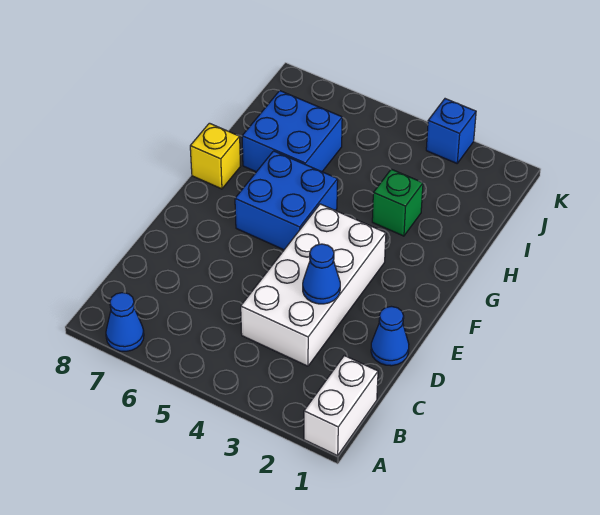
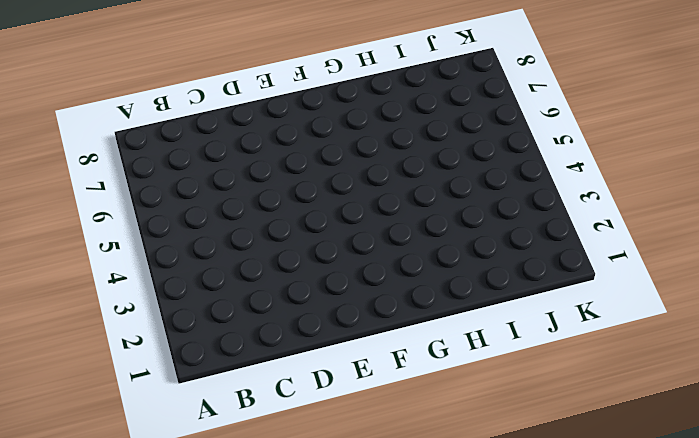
none -> white brick A1:B1 level 1
none -> blue cone A7 level 1

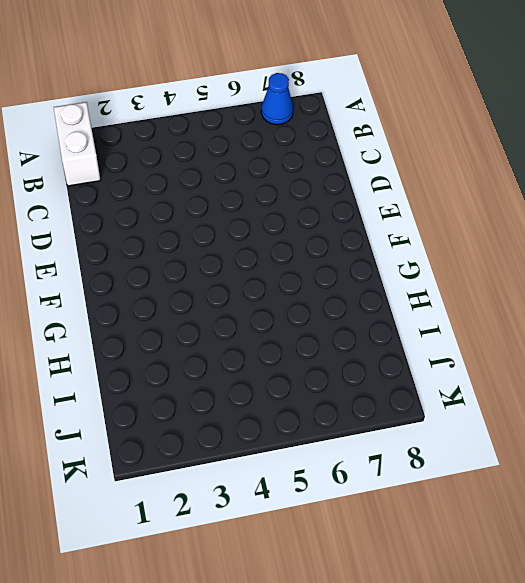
none -> white brick C3:F4 level 1
none -> blue cone D1 level 1

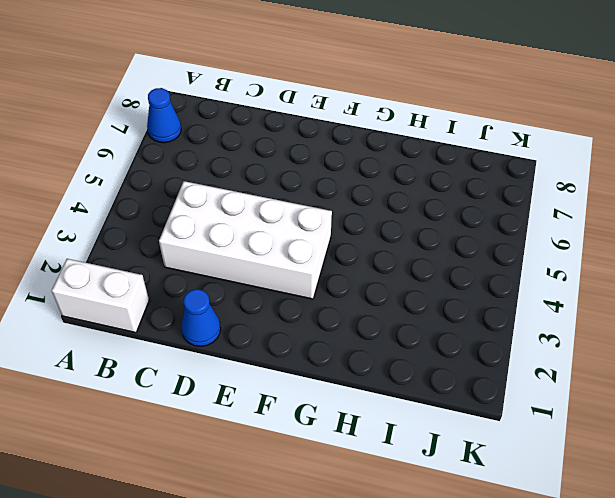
none -> blue brick F5:G6 level 1
none -> yellow brick G8 level 1

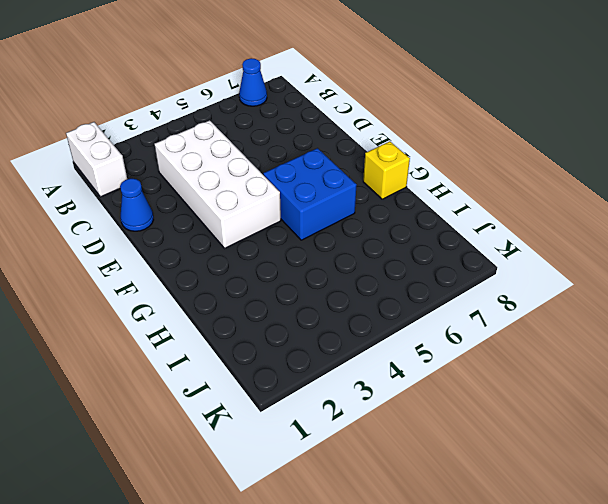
none -> green brick H3 level 1
none -> blue brick H6:I7 level 1

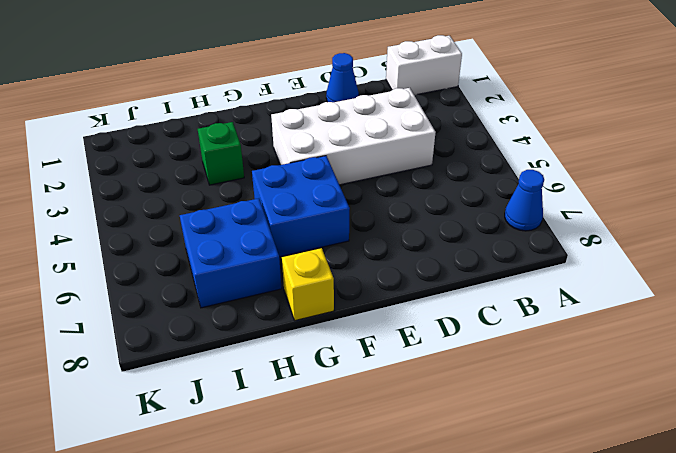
none -> blue brick K3 level 1
none -> blue cone D3 level 2

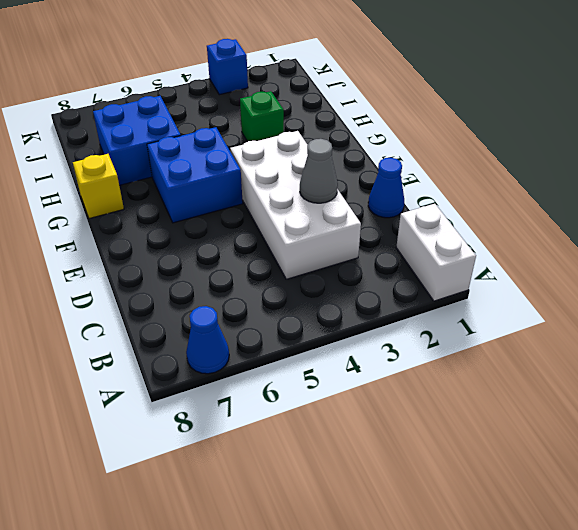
grey cone D3 level 2 -> blue cone D3 level 2

